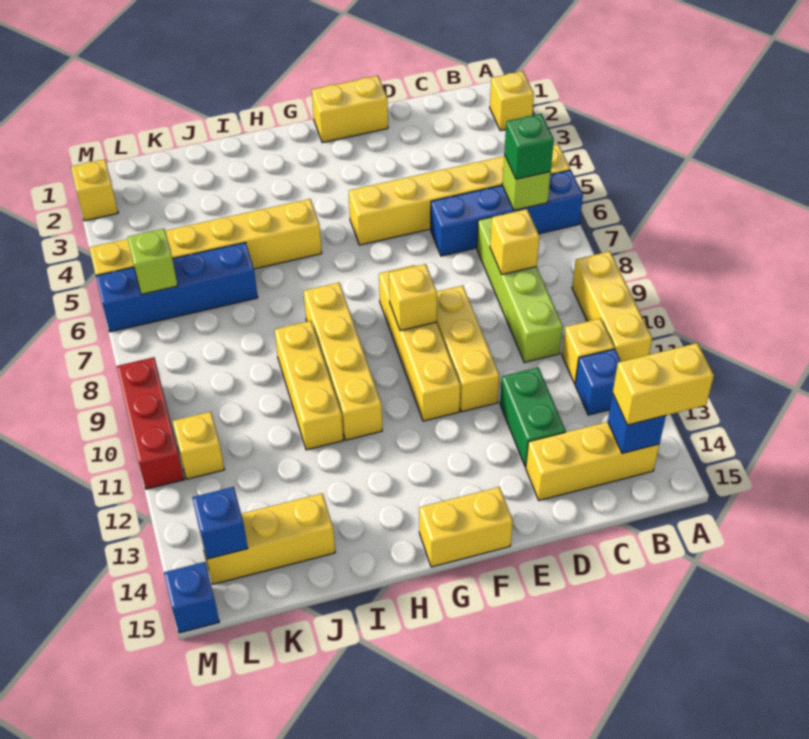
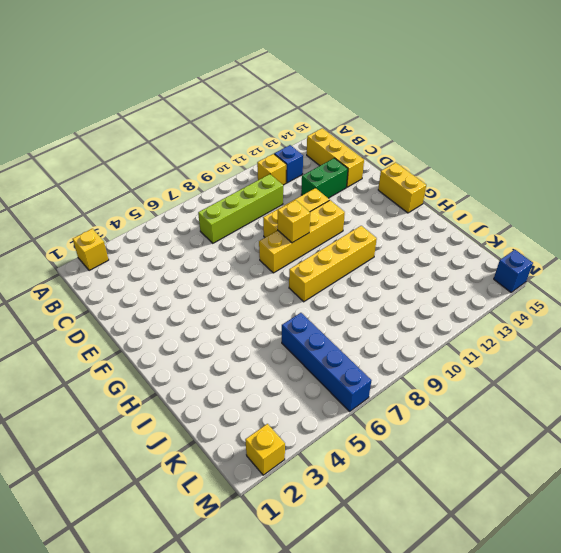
none -> yellow brick A5:F5 level 1
none -> blue brick A6:D6 level 1
none -> yellow brick A9:A11 level 1
none -> yellow brick E1:F1 level 1

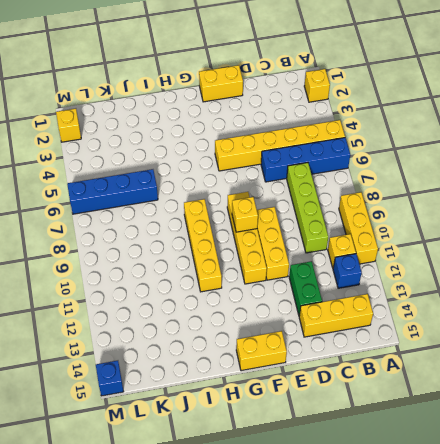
none -> yellow brick H5:M5 level 1
none -> yellow brick I9:I11 level 1
none -> yellow brick J14:L14 level 1
none -> yellow brick L11 level 1

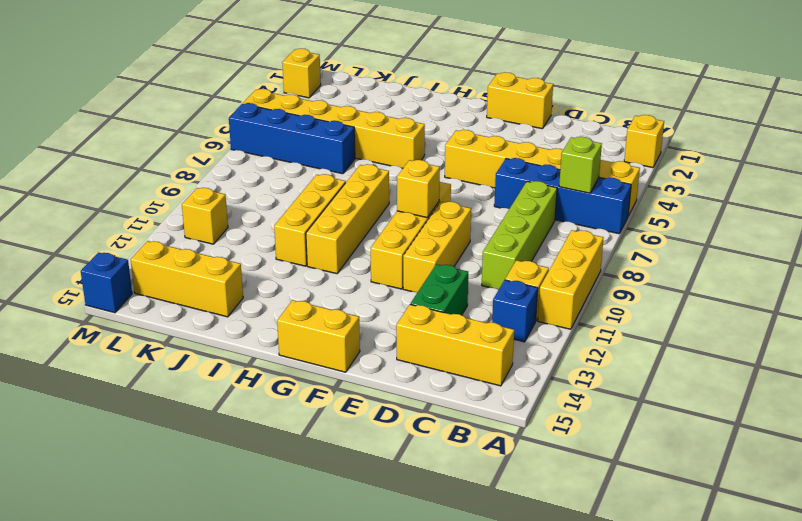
none -> red brick M9:M11 level 1
none -> blue brick B14 level 2
none -> yellow brick C8 level 2
none -> lime brick L6 level 2

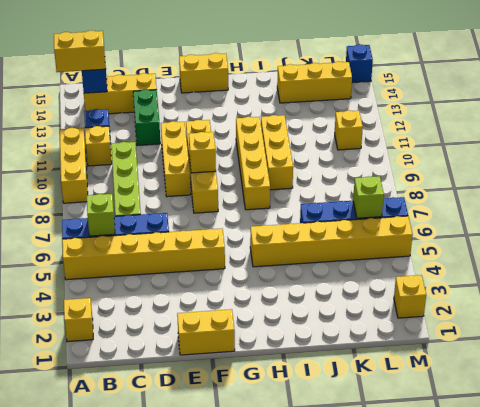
none -> red brick M9:M11 level 1
none -> yellow brick C8 level 2
none -> blue brick L14 level 2
none -> green brick B6 level 3

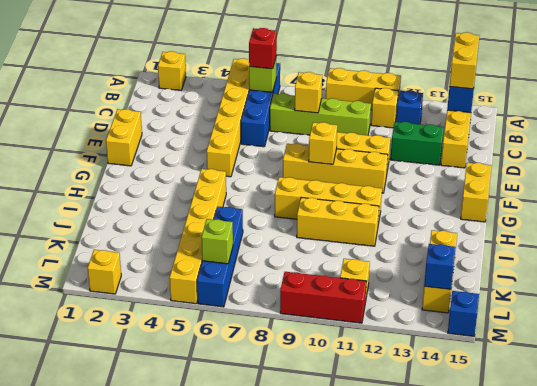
red brick B6 level 3 -> green brick B6 level 3

